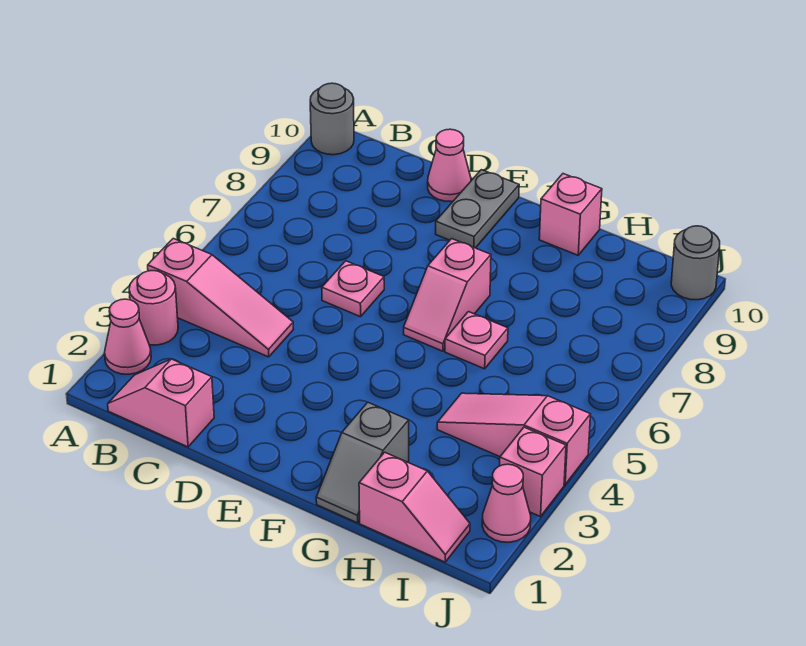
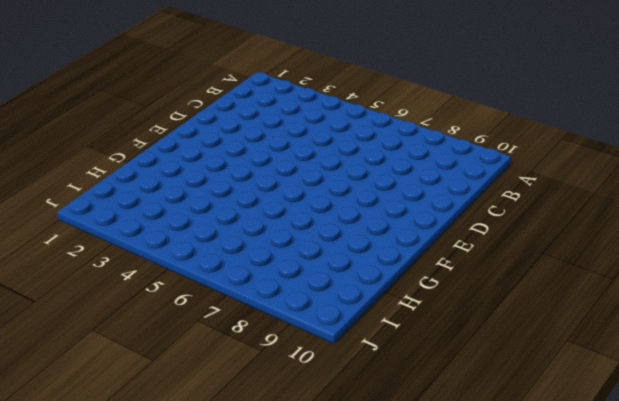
none -> pink cone A2 level 1
none -> pink round brick A3 level 1
none -> pink slope A4:C4 level 1 top A

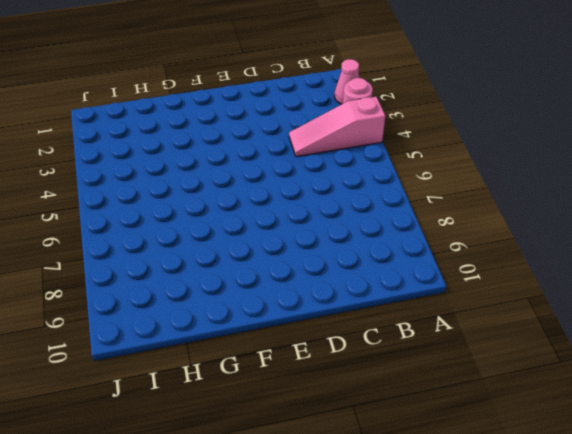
none -> grey round brick A10 level 1
none -> pink slope B1:C1 level 1 top C
none -> pink plate D6 level 1

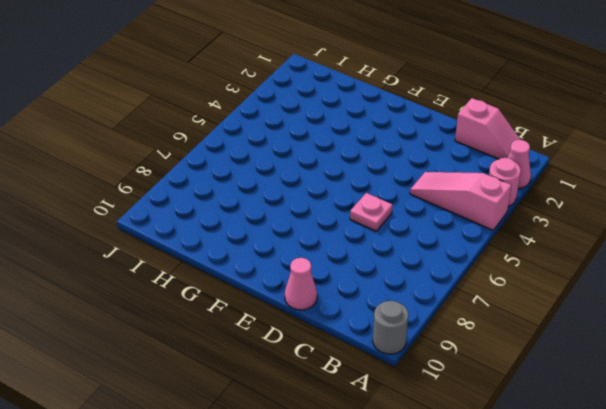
none -> grey plate E9:E10 level 1
none -> pink slope F6:F7 level 1 top 7
none -> grey slope G1:G2 level 1 top 2

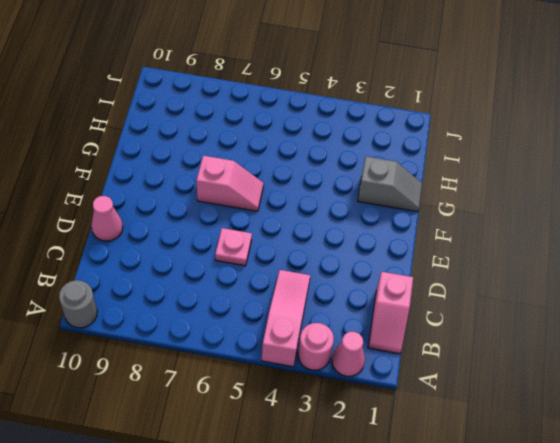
none -> grey plate E9:E10 level 1
none -> pink plate G6 level 1
none -> pink brick G10 level 1

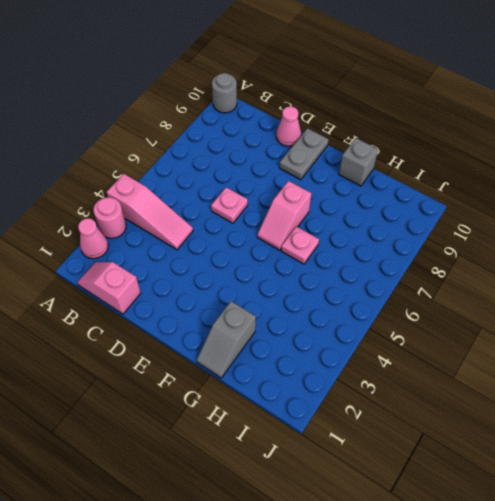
grey brick G10 level 1 -> pink brick G10 level 1
none -> pink slope H1:I1 level 1 top H
none -> pink slope H4:J4 level 1 top J
none -> pink cone J2 level 1

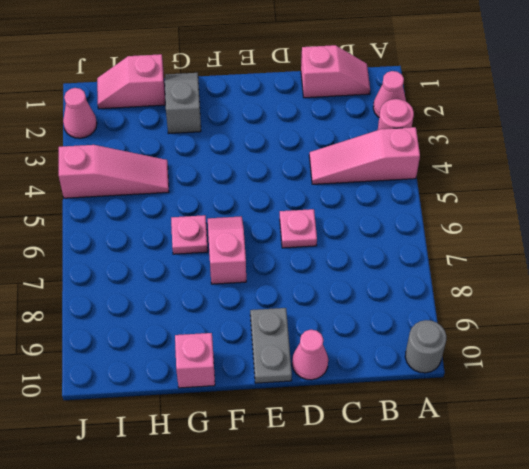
none -> pink brick J3 level 1
none -> grey round brick J10 level 1

